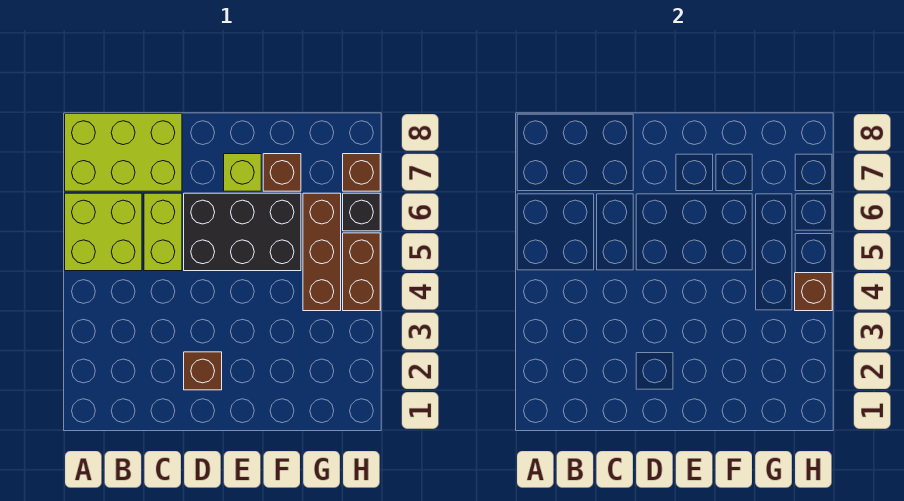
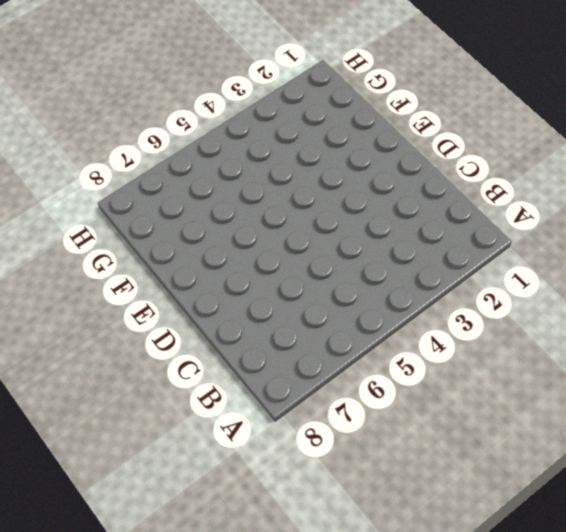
none -> lime brick A5:B6 level 1
none -> lime brick A7:C8 level 1
none -> lime brick C5:C6 level 1

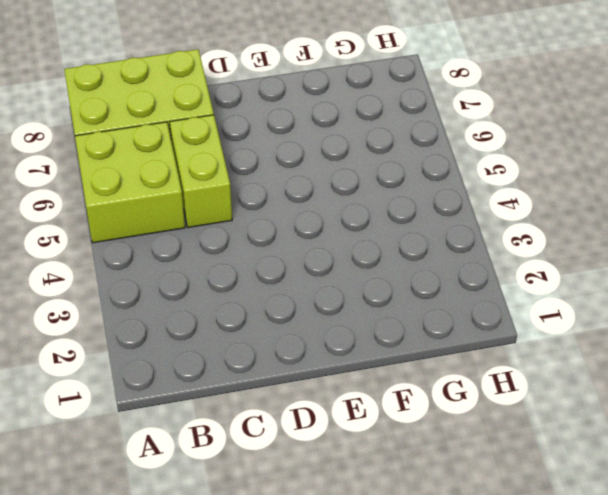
none -> brown brick D2 level 1
none -> black brick D5:F6 level 1
none -> lime brick E7 level 1

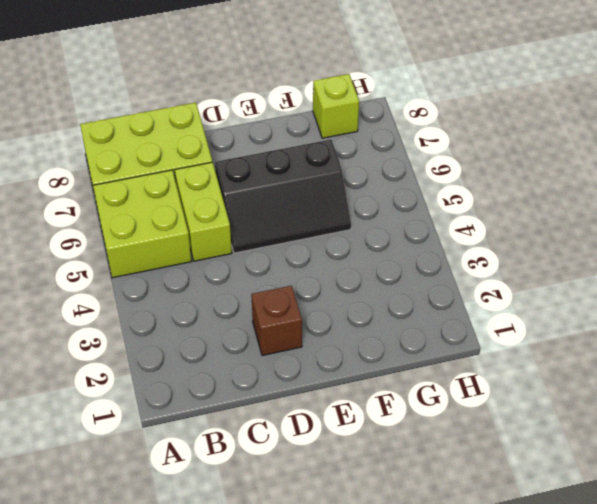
black slope D5:F6 level 1 top 6 -> black brick D5:F6 level 1
lime brick G8 level 1 -> lime brick E7 level 1
none -> brown brick F7 level 1
none -> brown brick G4:G6 level 1
none -> brown brick H4:H5 level 1

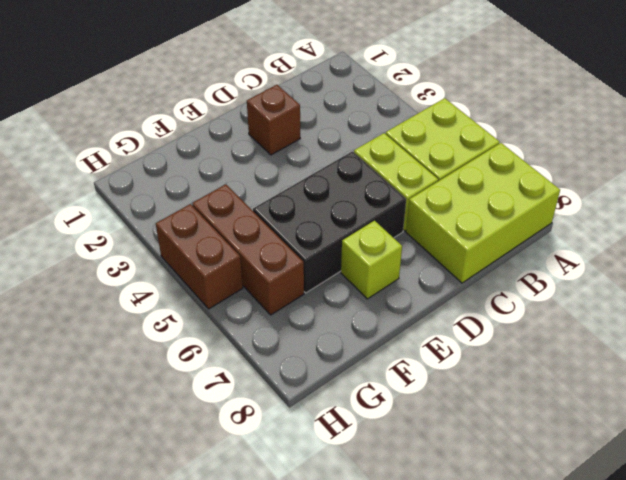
none -> brown brick F7 level 1
none -> black brick H6 level 1
none -> brown brick H7 level 1

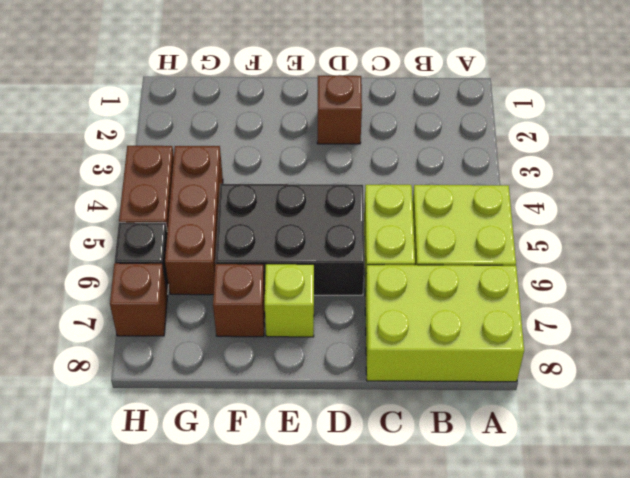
none -> brown brick H4 level 2

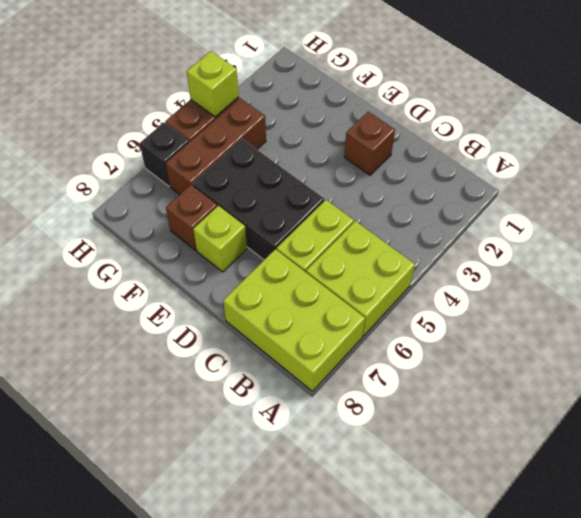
lime brick H4 level 2 -> brown brick H4 level 2
none -> brown brick H7 level 1

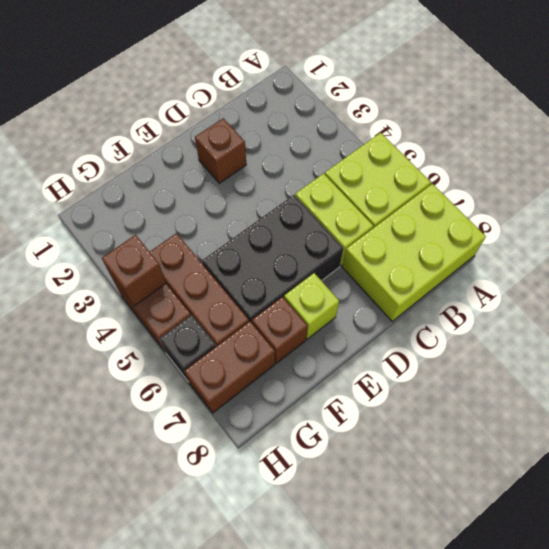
brown brick G7:H7 level 1 -> brown brick H7 level 1

